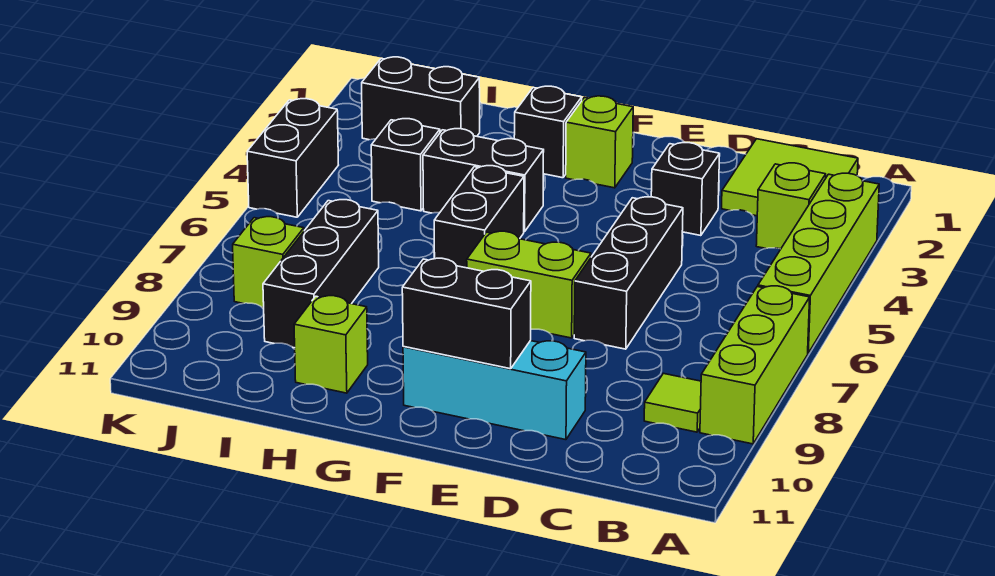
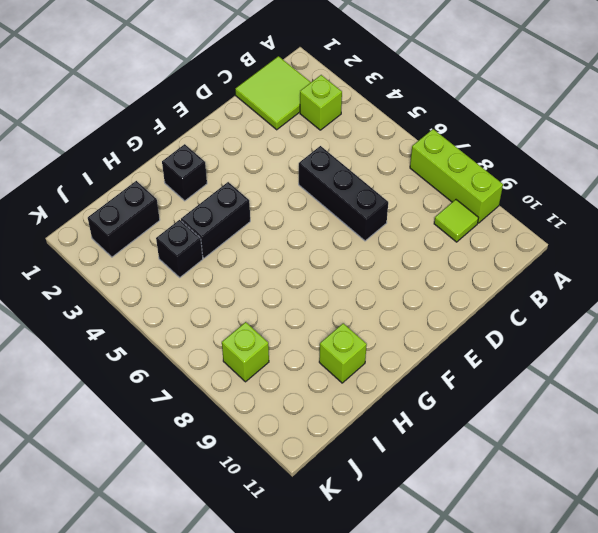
none -> lime brick A3:A6 level 1
none -> black brick D3 level 1
none -> cyan brick D10:F10 level 1

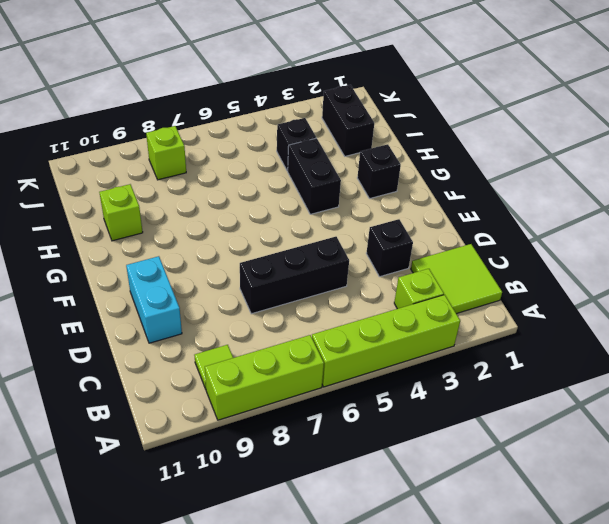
cyan brick D10:E10 level 1 -> cyan brick D10:F10 level 1
none -> lime brick E7:F7 level 1
none -> lime brick F2 level 1
none -> black brick G5:G6 level 1

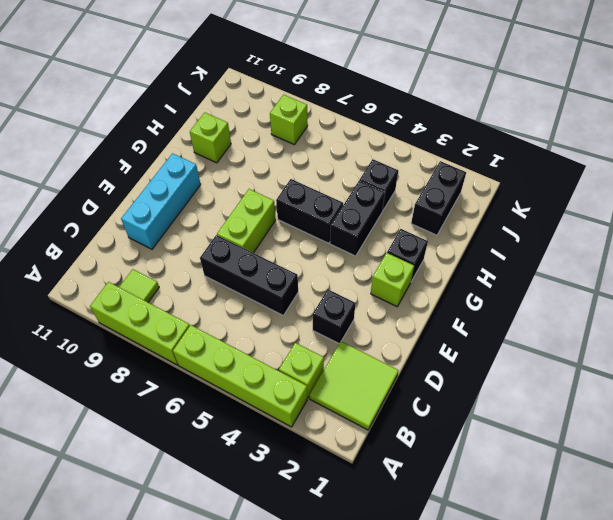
none -> black brick I7:I9 level 1
none -> black brick K4:K5 level 1
none -> black brick E10:F10 level 2

